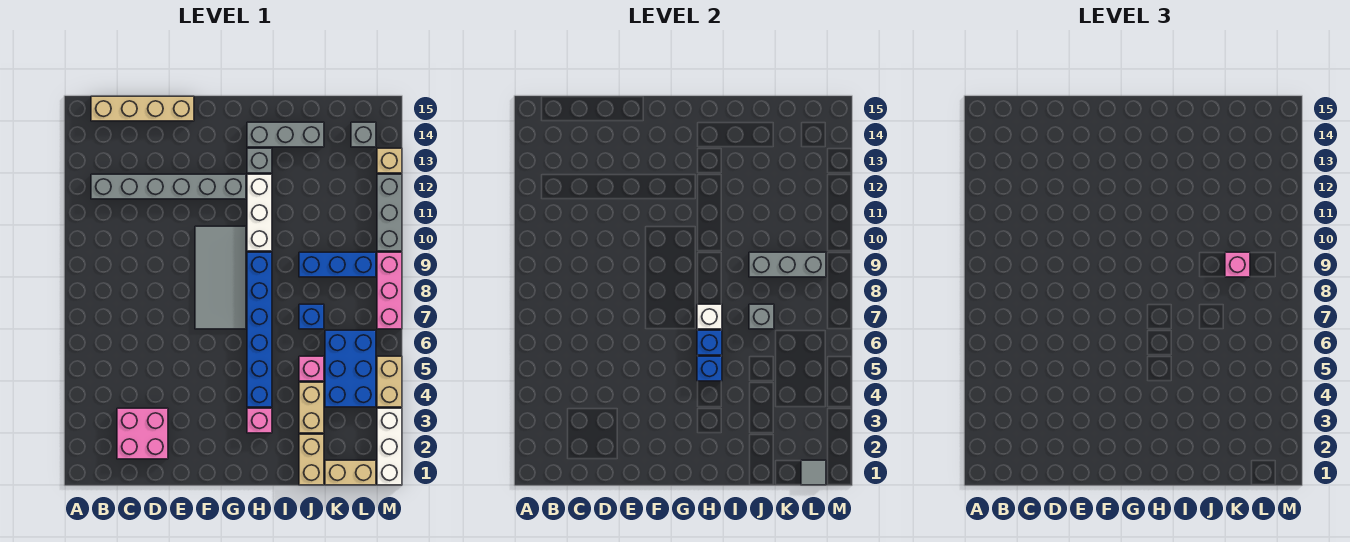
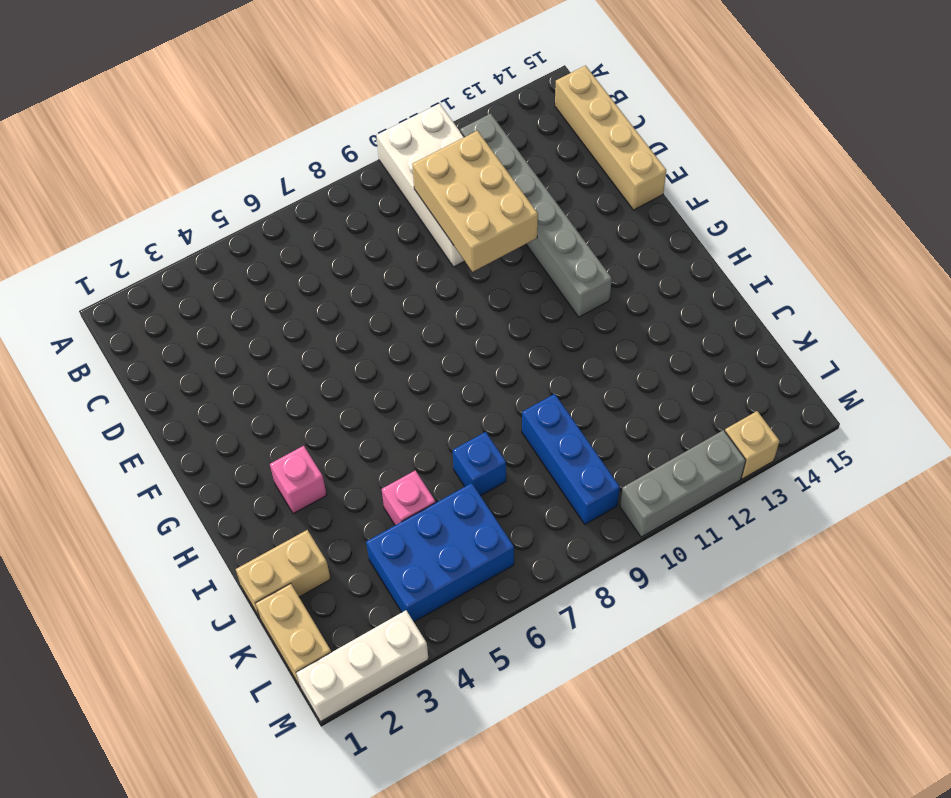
white brick A10:D11 level 1 -> none
tan brick C10:E11 level 2 -> none
none -> pink brick C2:D3 level 1
none -> grey tile F7:G10 level 1
none -> blue brick H4:H9 level 1

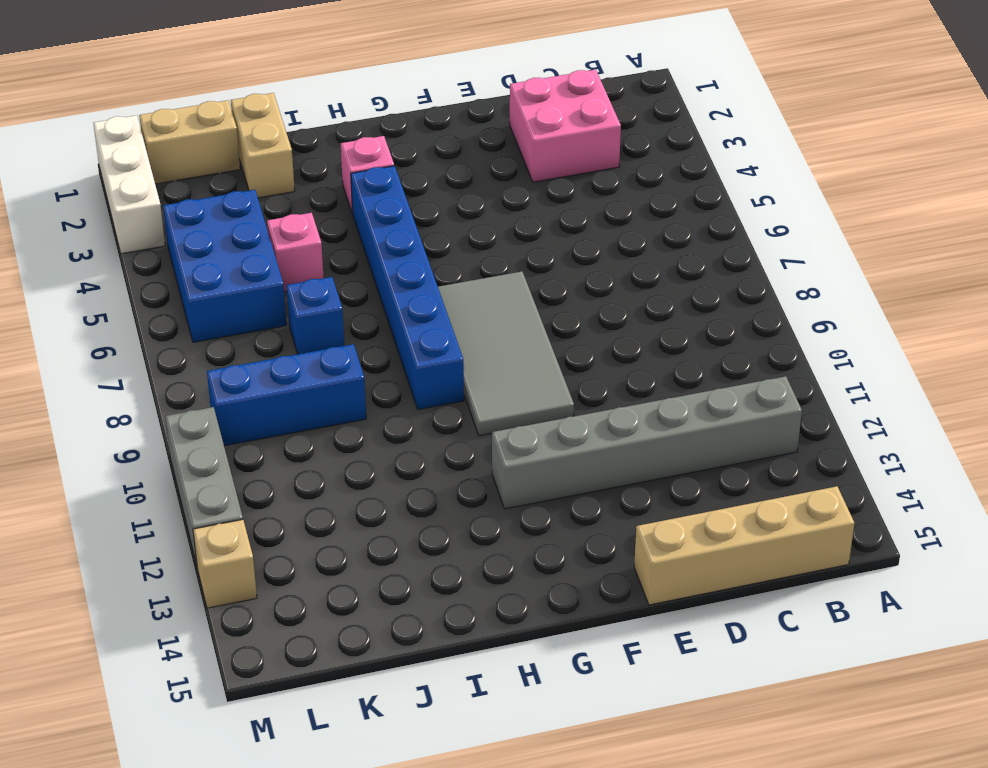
none -> white brick H10:H12 level 1
none -> grey brick H13 level 1
none -> grey brick H14:J14 level 1

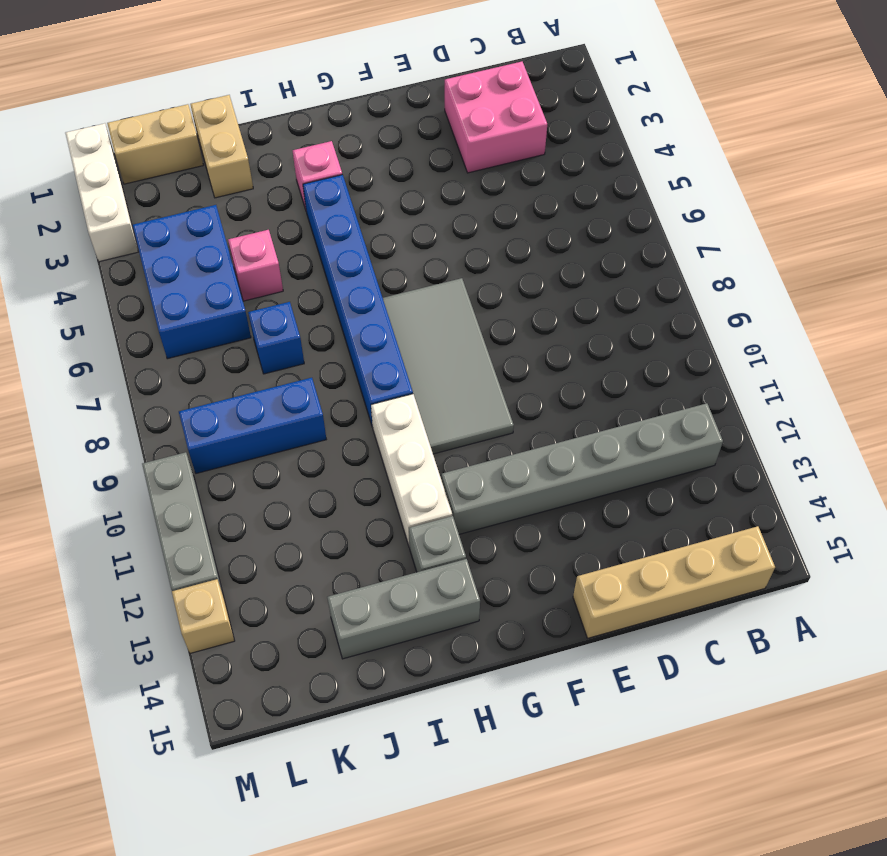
none -> tan brick J3:J4 level 1
none -> grey brick L14 level 1
none -> tan brick M4:M5 level 1

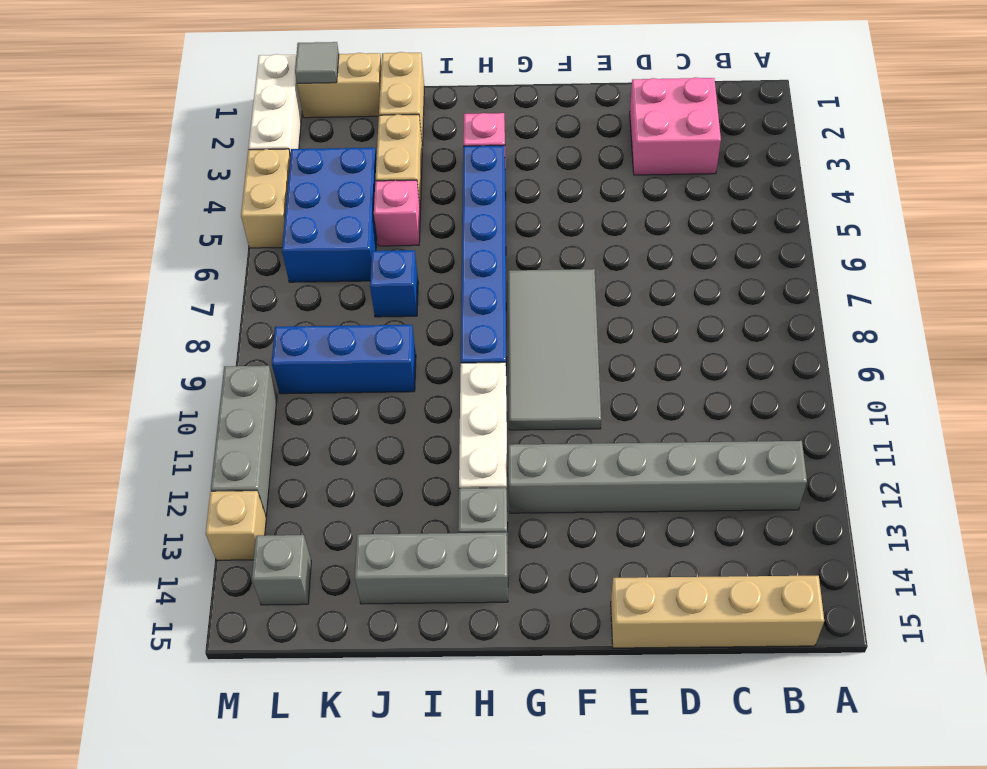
none -> pink brick M7:M9 level 1
none -> blue brick H5 level 2
none -> blue brick H6 level 2

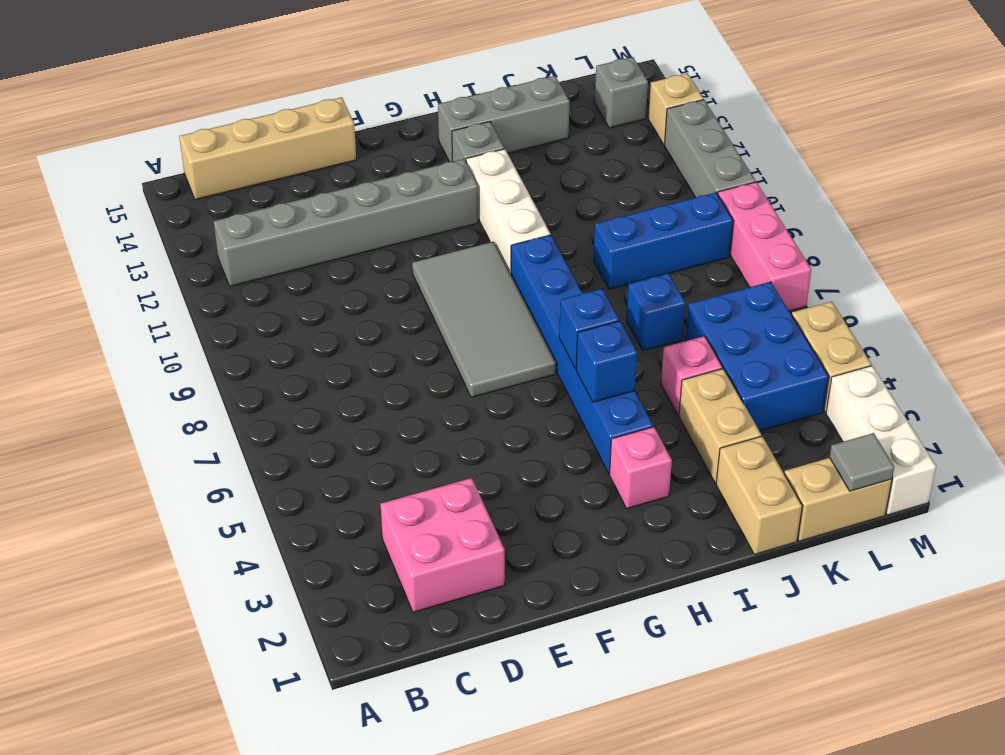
none -> white brick H7 level 2
none -> grey brick J7 level 2
none -> grey brick J9:L9 level 2

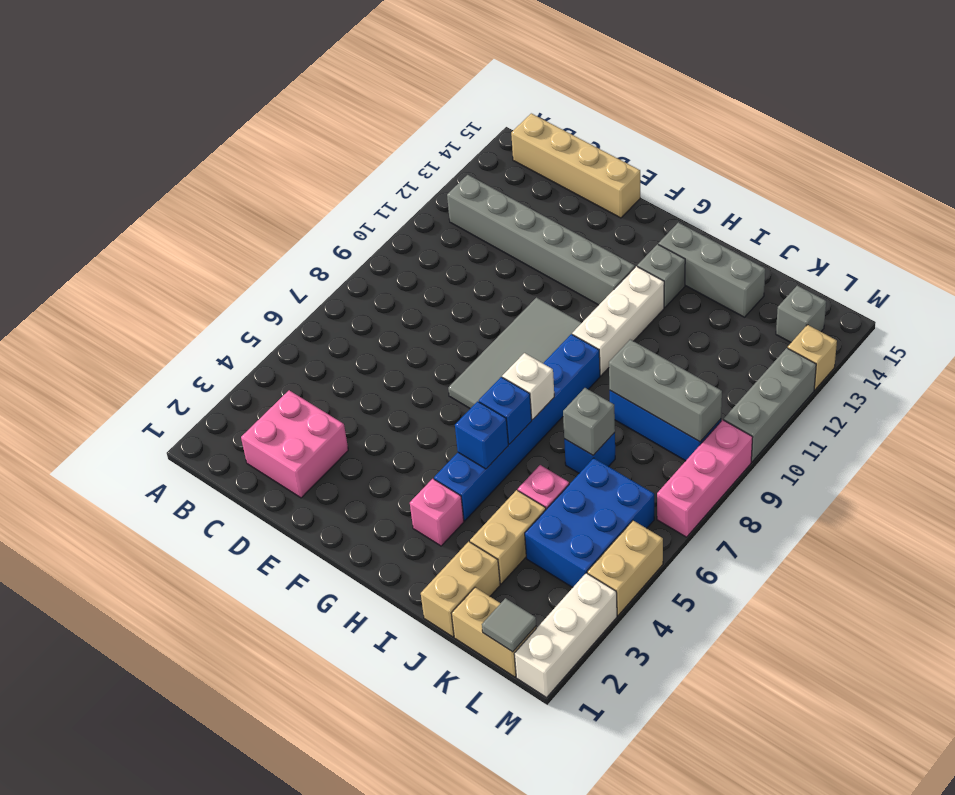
none -> pink brick K9 level 3

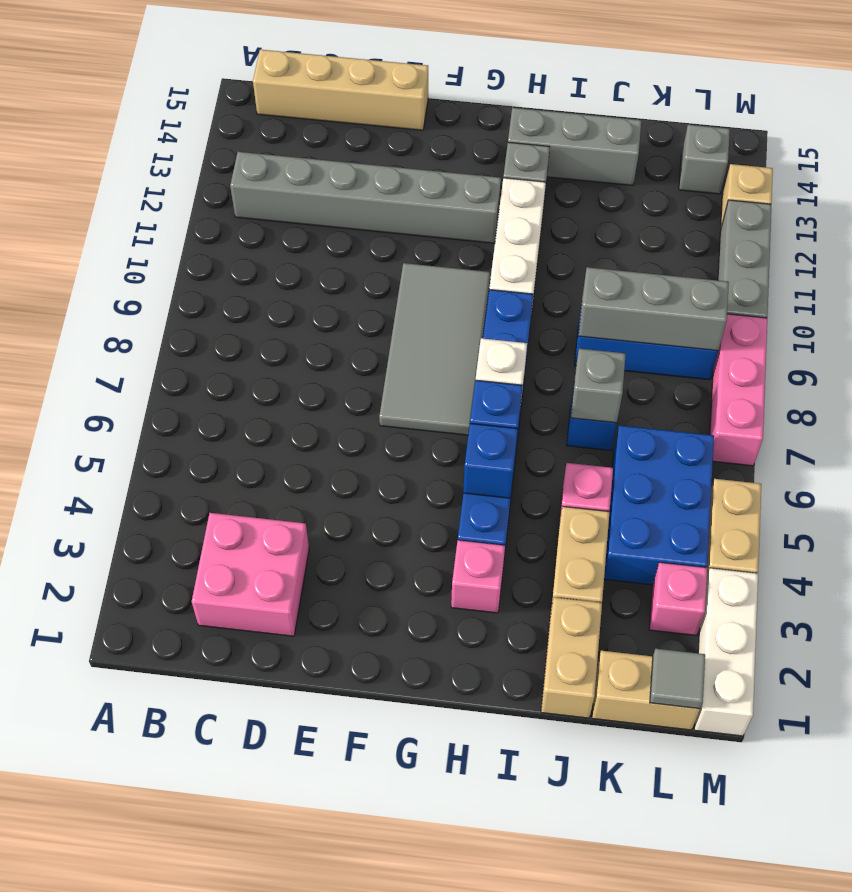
pink brick L3 level 1 -> pink brick K9 level 3

